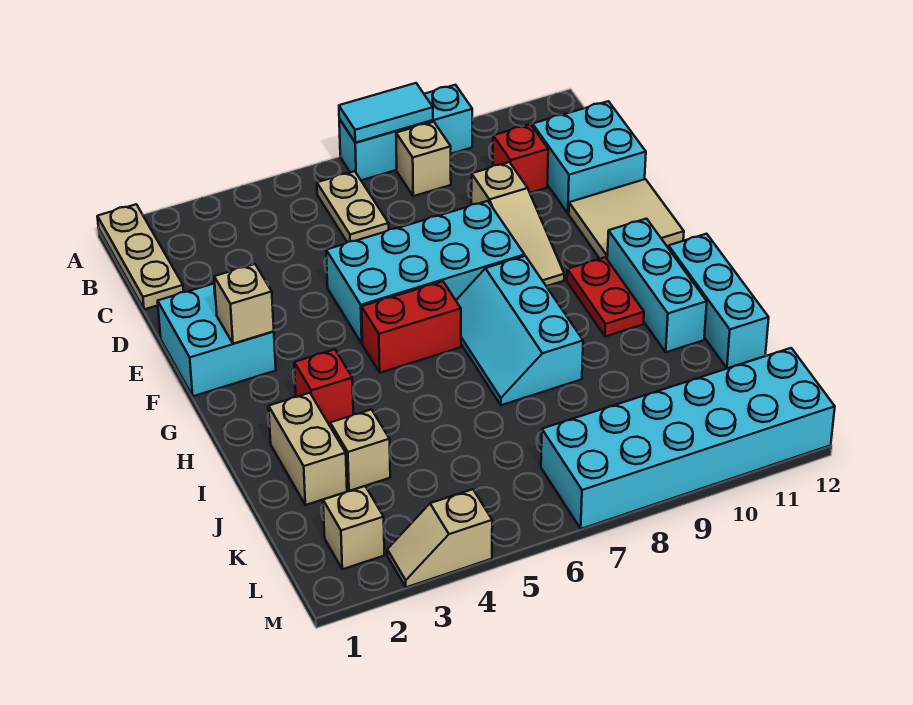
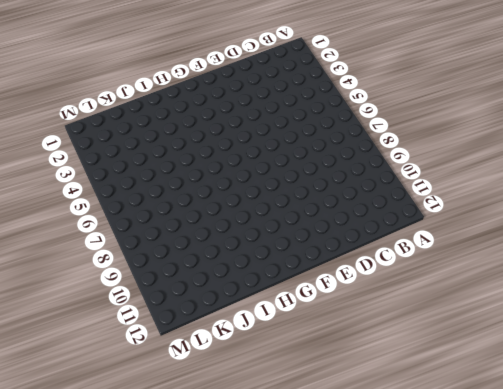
none -> tan plate A1:C1 level 1
none -> cyan brick A7:A9 level 1
none -> tan plate B6:C6 level 1

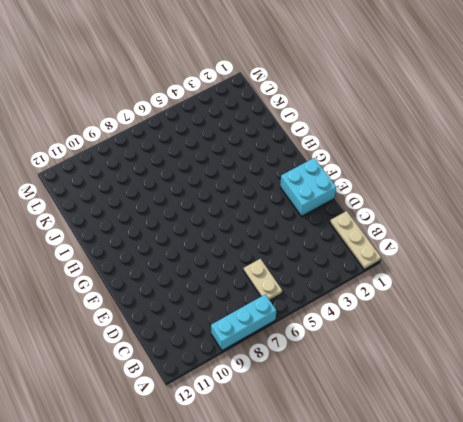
none -> tan brick B8 level 1
none -> red brick C10 level 1
none -> cyan brick C11:D12 level 1

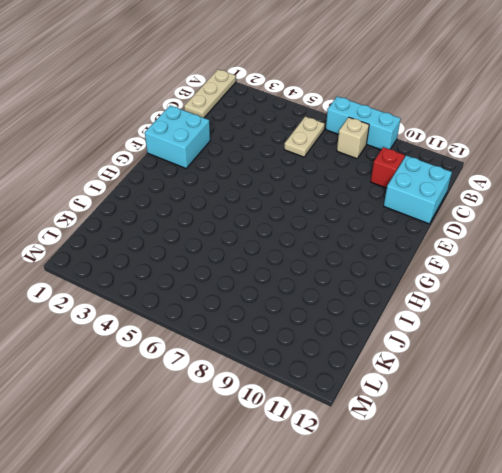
none -> tan slope D9:F9 level 1 top D
none -> cyan brick E5:F8 level 1
none -> tan tile E11:F12 level 1

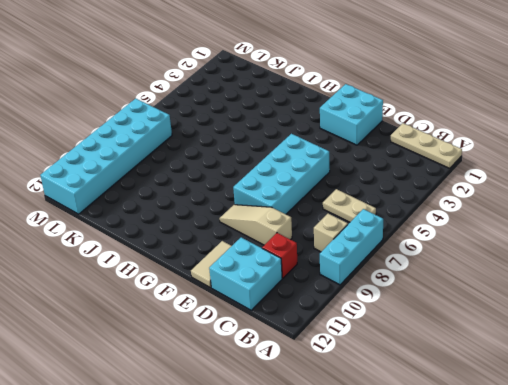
tan tile E11:E12 level 1 -> tan tile E11:F12 level 1
none -> red brick G5:G6 level 1
none -> cyan slope G7:I8 level 1 top 8
none -> red plate G10:H10 level 1

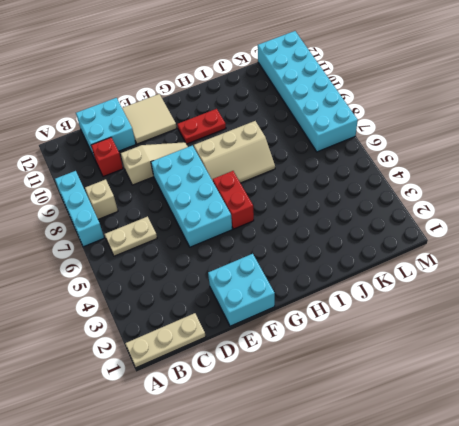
tan slope G7:I8 level 1 top 8 -> cyan slope G7:I8 level 1 top 8
none -> cyan brick G11:I11 level 1
none -> red brick H3 level 1
none -> cyan brick H12:J12 level 1

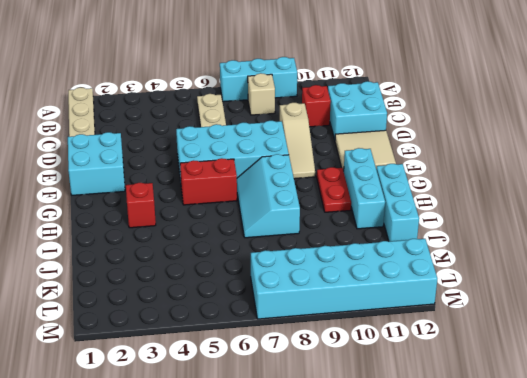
none -> tan brick I2:J2 level 1
none -> tan brick J3 level 1
none -> tan brick L2 level 1

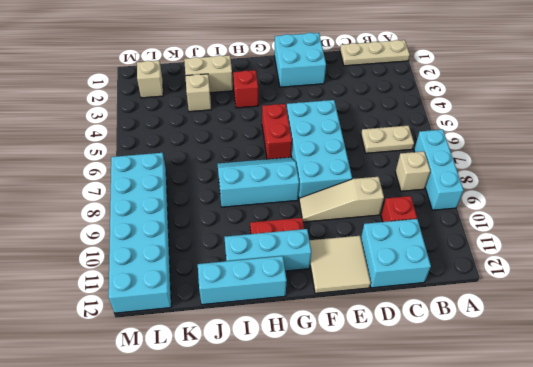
none -> tan slope M3:M4 level 1 top 4
none -> cyan tile A7:A8 level 2
none -> tan brick F2 level 2

